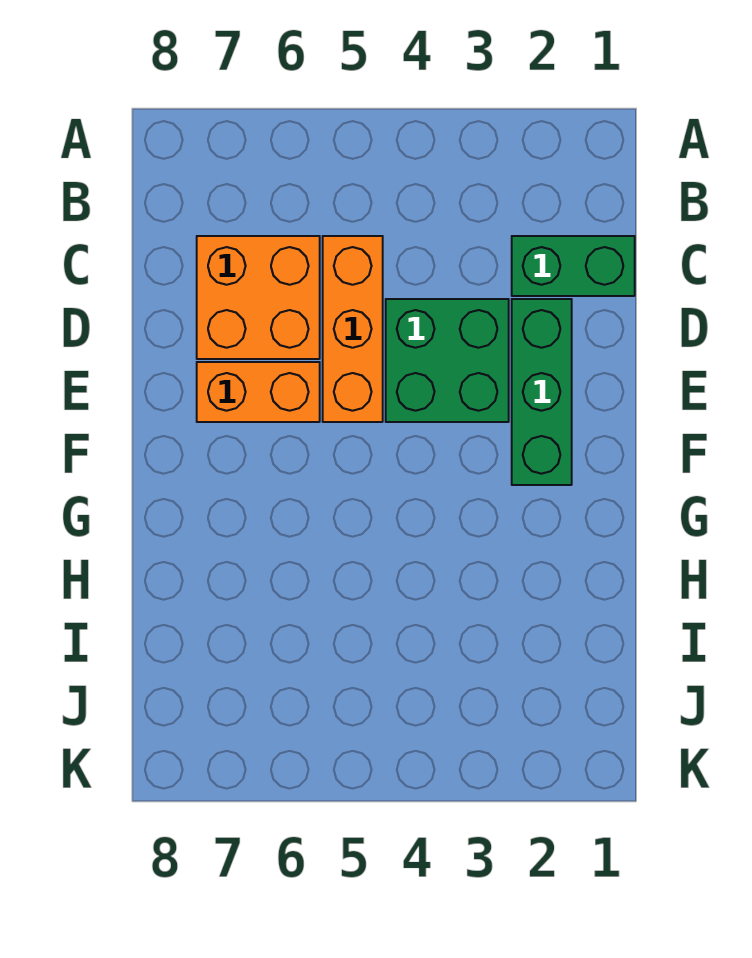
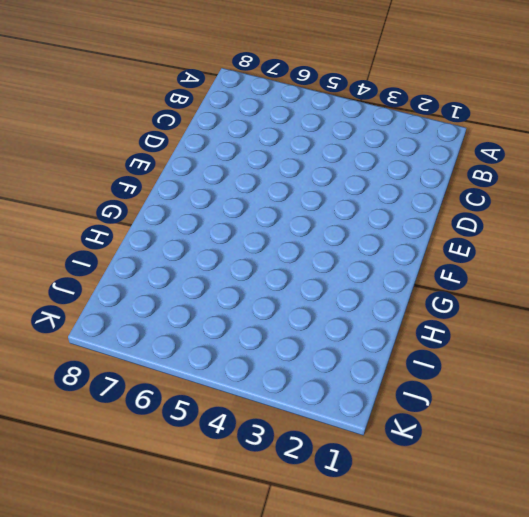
none -> green brick C1:C2 level 1
none -> orange brick C5:E5 level 1

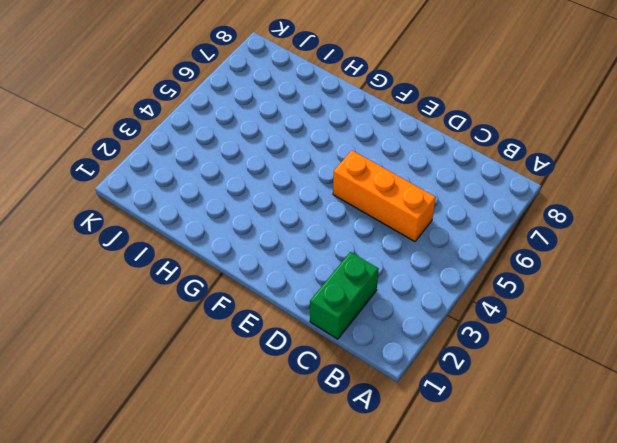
none -> orange brick C6:D7 level 1
none -> green brick D2:F2 level 1

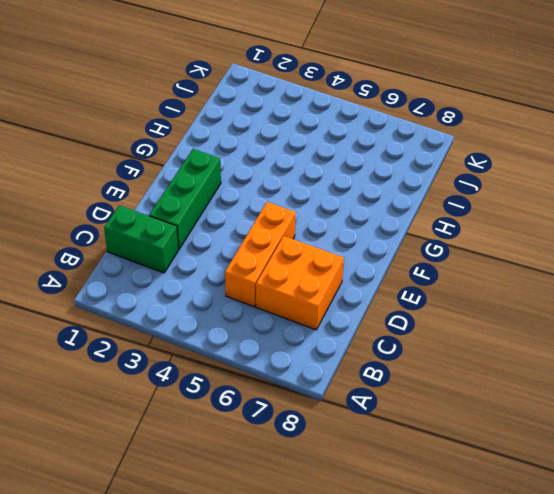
none -> green brick D3:E4 level 1
none -> orange brick E6:E7 level 1

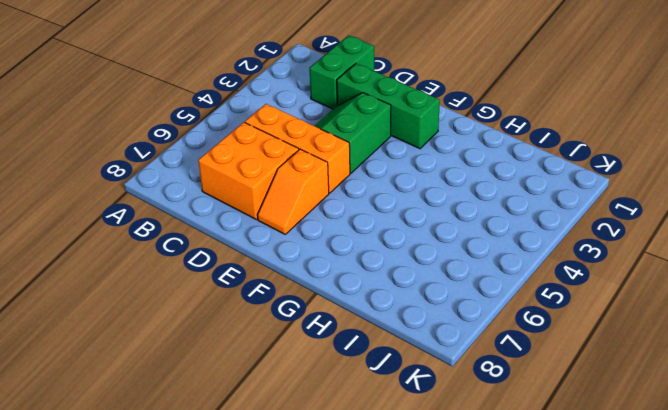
green slope D3:E4 level 1 top E -> green brick D3:E4 level 1
orange slope E6:E7 level 1 top 6 -> orange brick E6:E7 level 1

